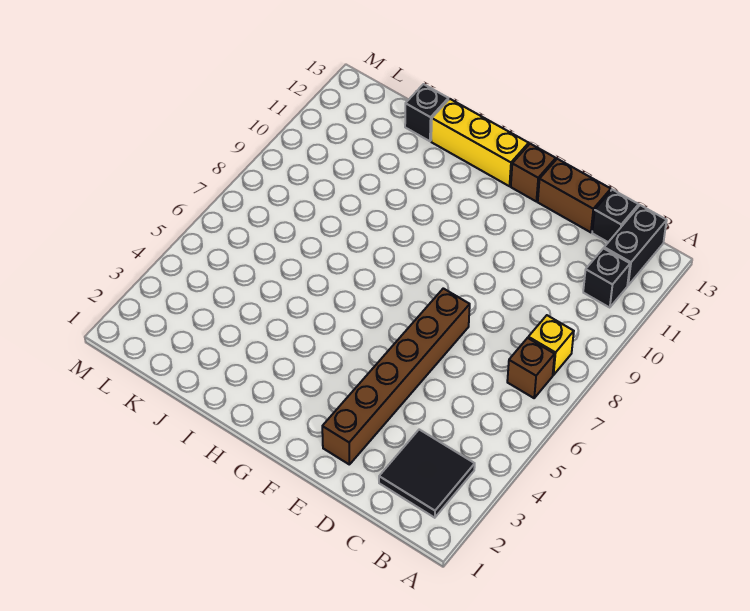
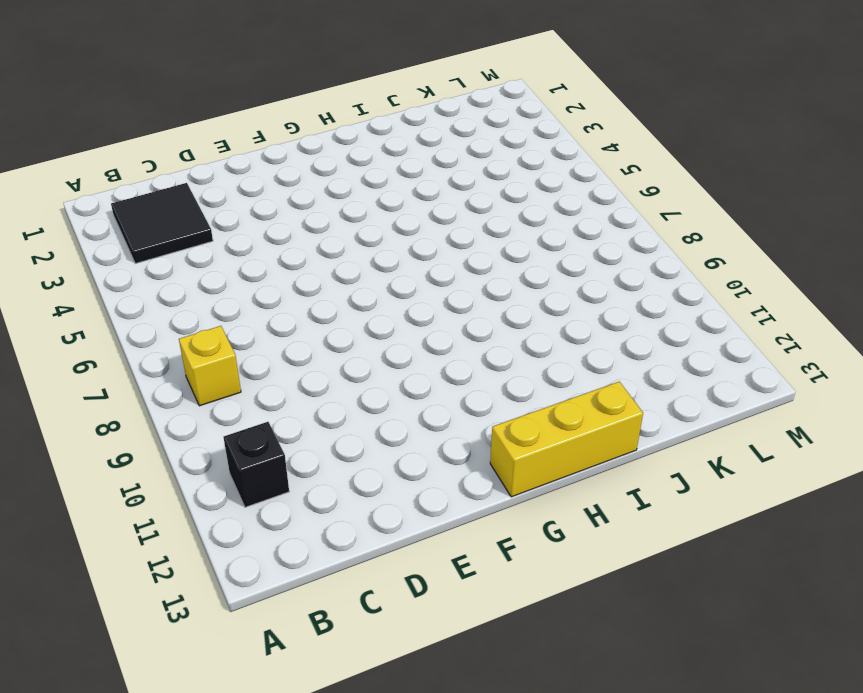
none -> brown brick B7 level 1
none -> black brick B12:B13 level 1

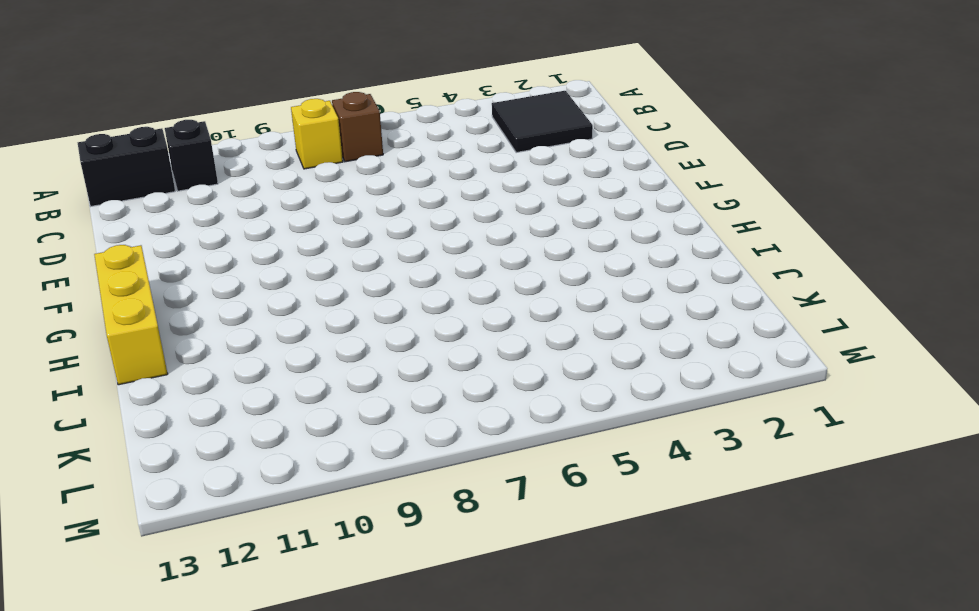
none -> black brick C13 level 1
none -> brown brick D13:E13 level 1

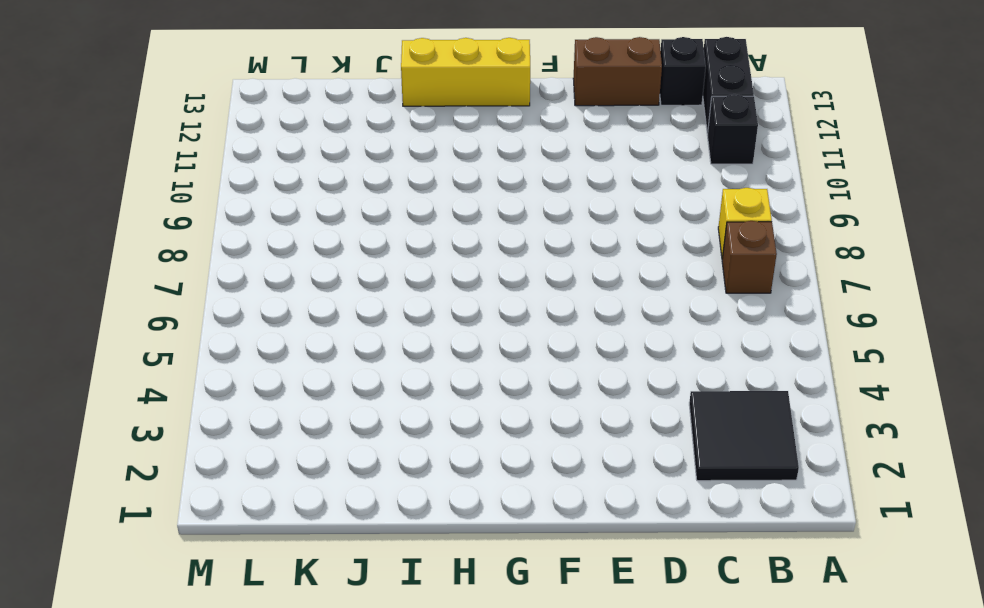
none -> brown brick E2:E7 level 1
none -> brown brick F13 level 1

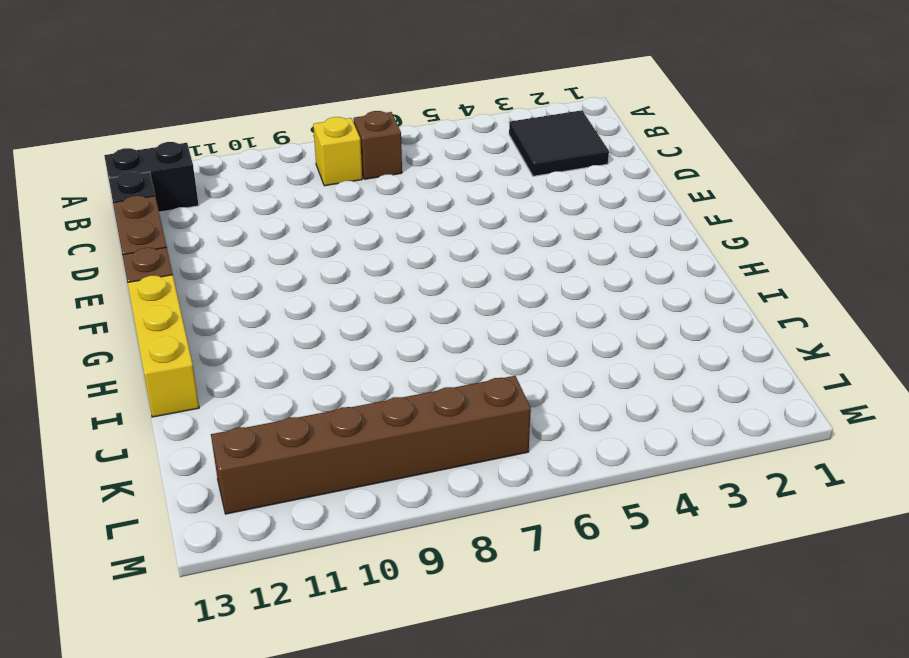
brown brick L7:L12 level 1 -> brown brick E2:E7 level 1
none -> black brick B11 level 1
none -> black brick J13 level 1

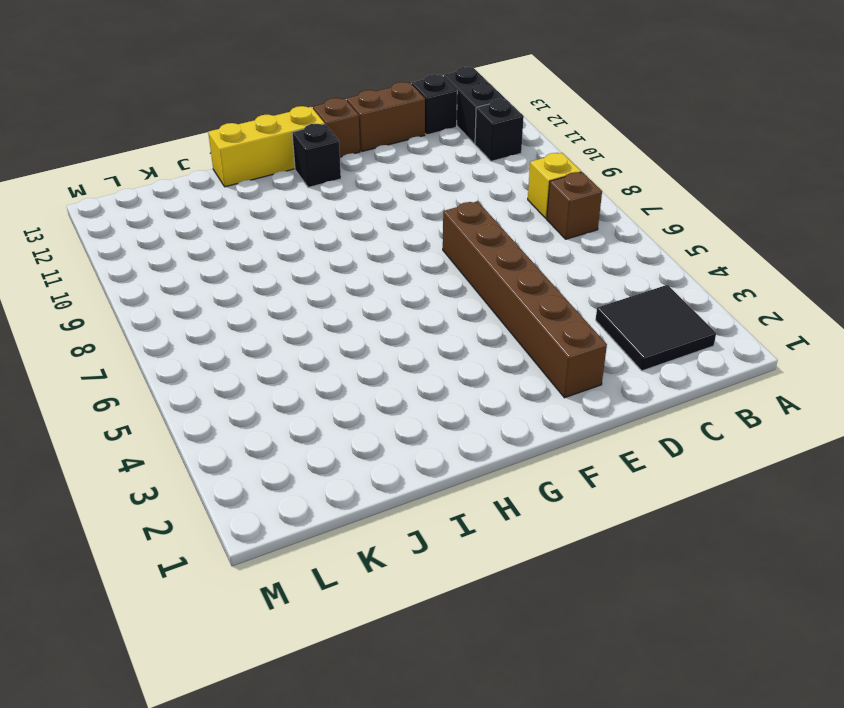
black brick G12 level 1 -> black brick J13 level 1

